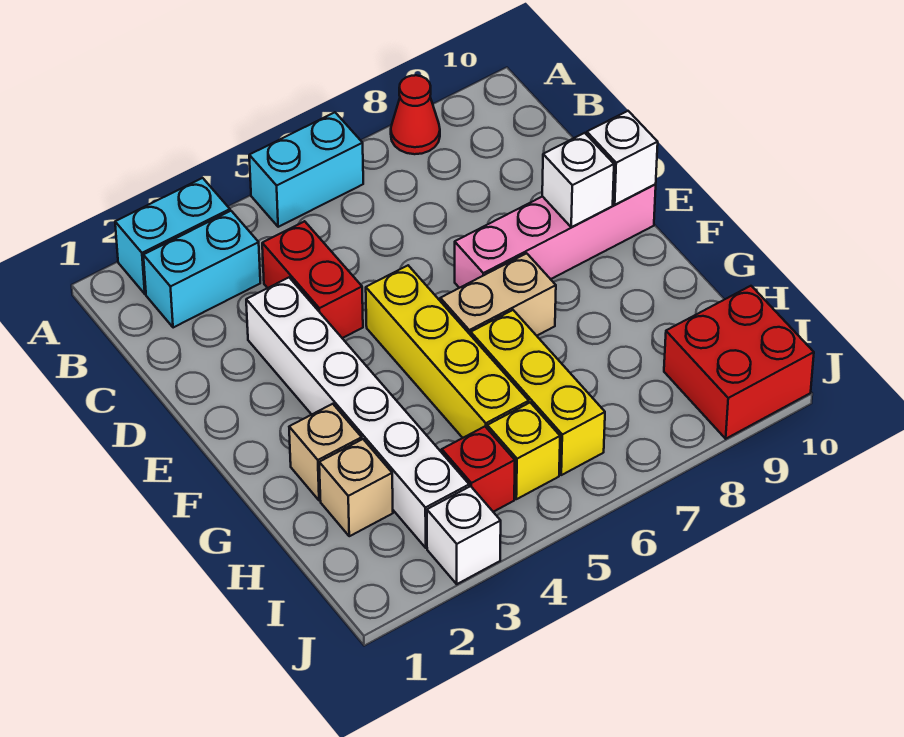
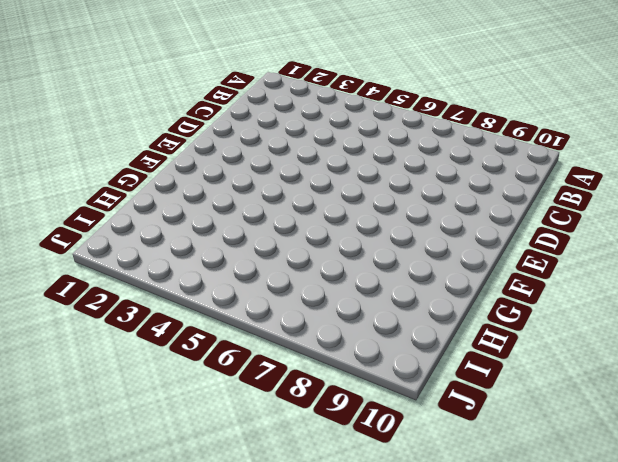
none -> cyan brick A2:A3 level 1
none -> cyan brick A5:A6 level 1
none -> red cone A8 level 1

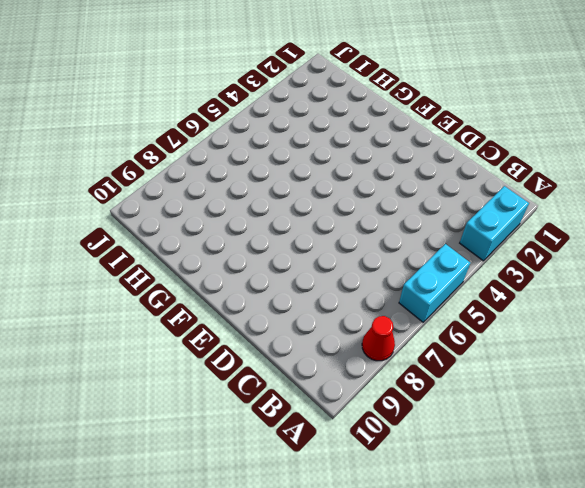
none -> cyan brick B2:B3 level 1
none -> red brick C4:D4 level 1
none -> white brick D3:I3 level 1

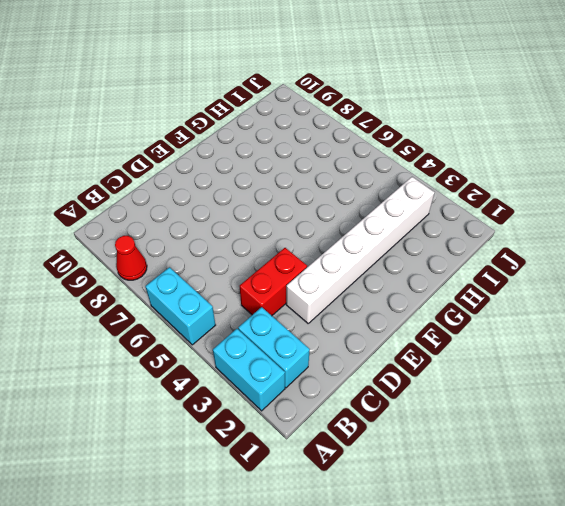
none -> yellow brick E5:H5 level 1
none -> pink brick E7:E10 level 1
none -> tan brick F6:F7 level 1

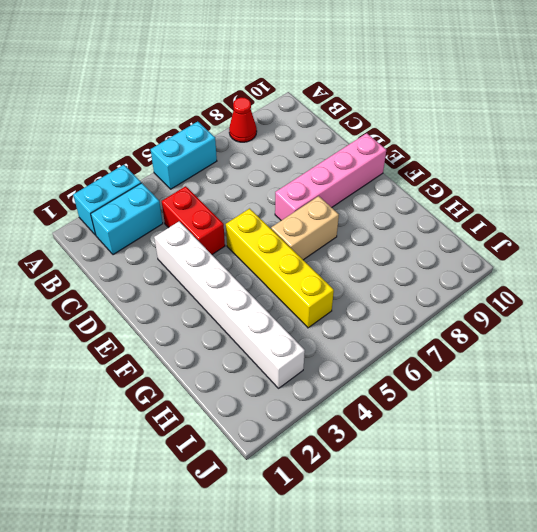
none -> tan brick G2 level 1
none -> yellow brick G6:I6 level 1
none -> tan brick H2 level 1

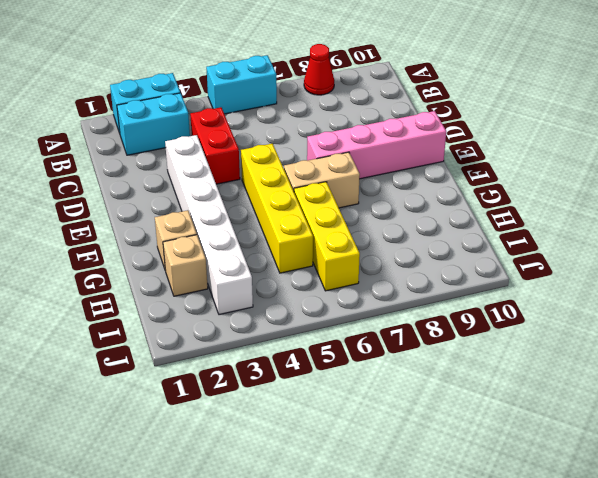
none -> red brick I4 level 1
none -> yellow brick I5 level 1
none -> red brick I9:J10 level 1

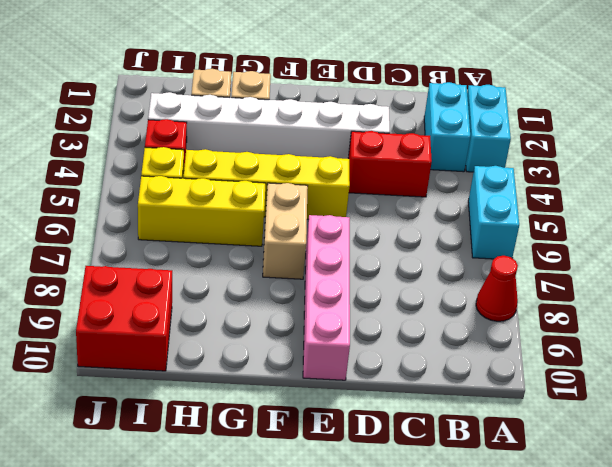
none -> white brick J3 level 1
none -> white brick E9 level 2
none -> white brick E10 level 2

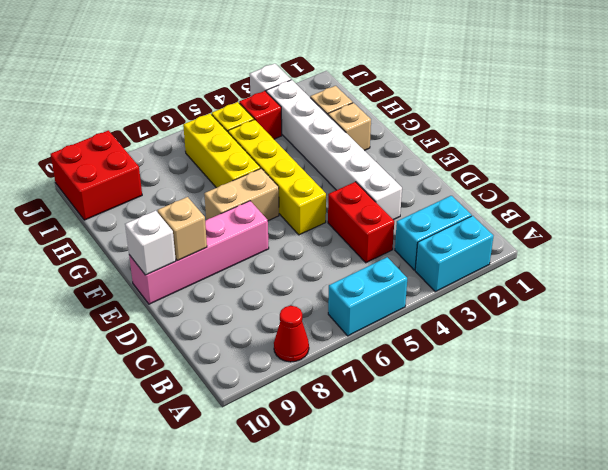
tan brick E9 level 2 -> white brick E9 level 2

